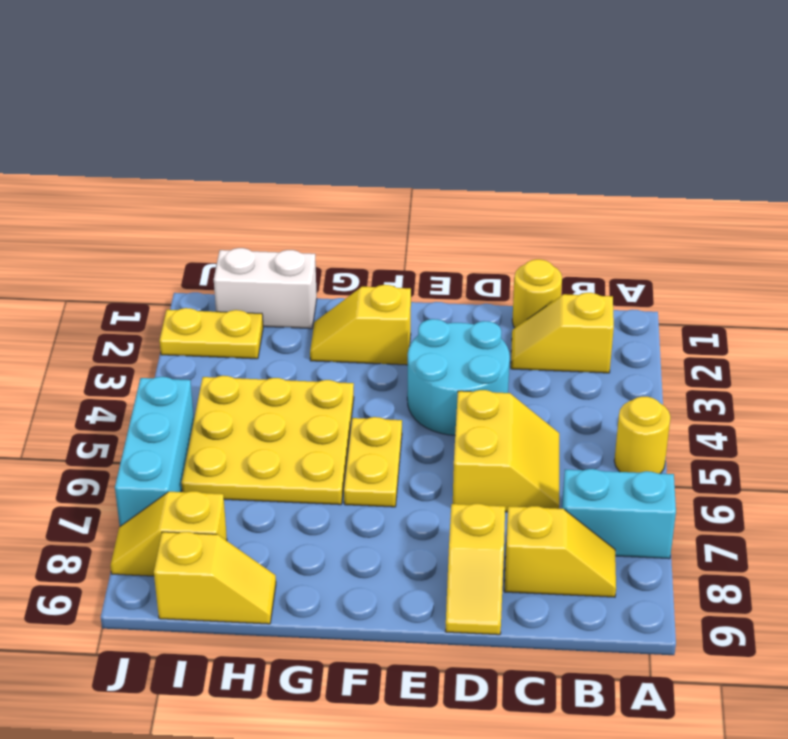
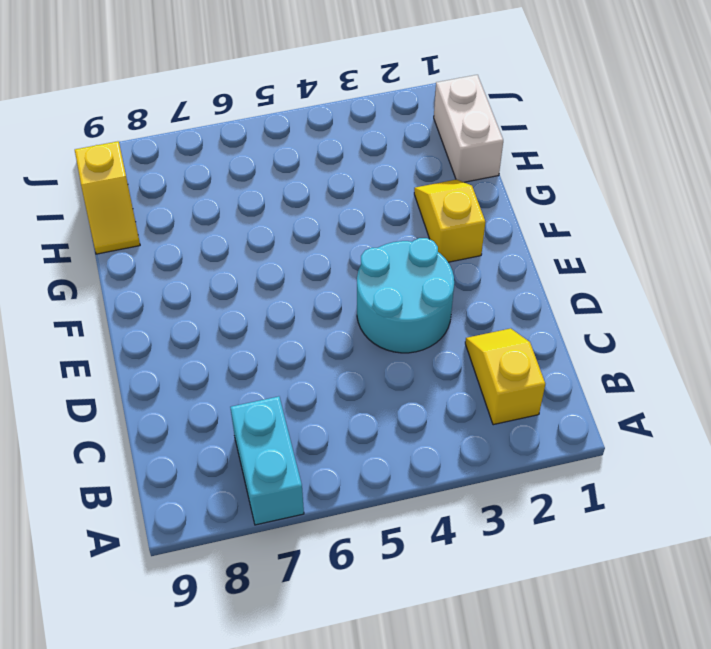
none -> yellow round brick A5 level 1
none -> yellow slope B8:C8 level 1 top C
none -> yellow round brick C1 level 1

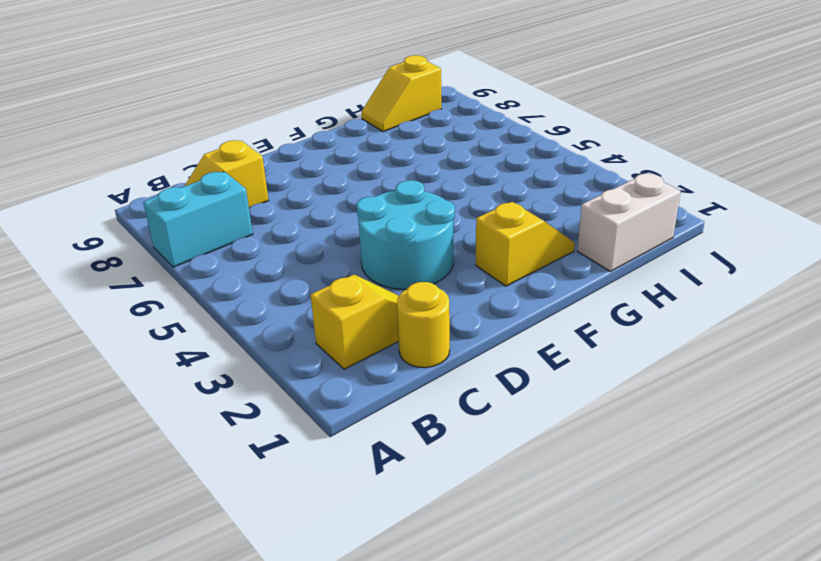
none -> yellow round brick A5 level 1
none -> yellow slope C5:D6 level 1 top D
none -> yellow slope D8:D9 level 1 top 8

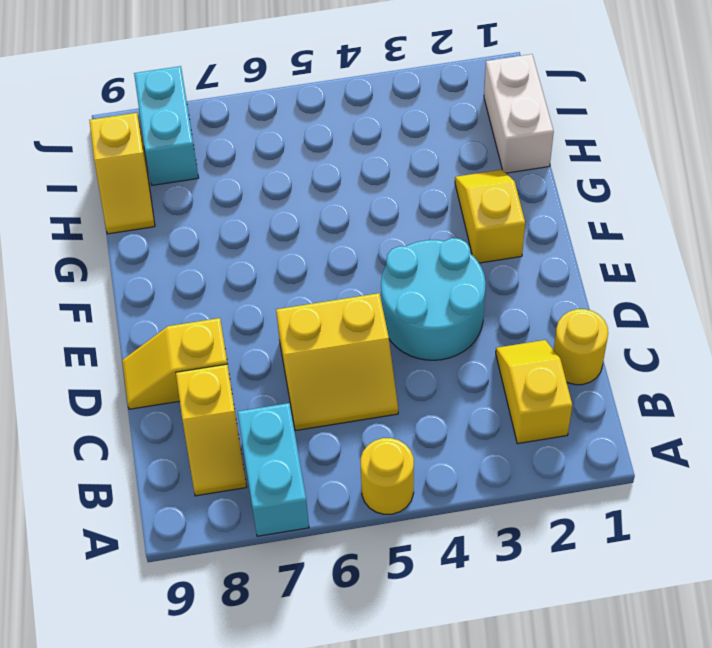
cyan brick I8:J8 level 1 -> yellow slope I8:J8 level 1 top I
none -> yellow plate F5:F6 level 1
none -> yellow plate G4:I6 level 1
none -> yellow plate I2:J2 level 1

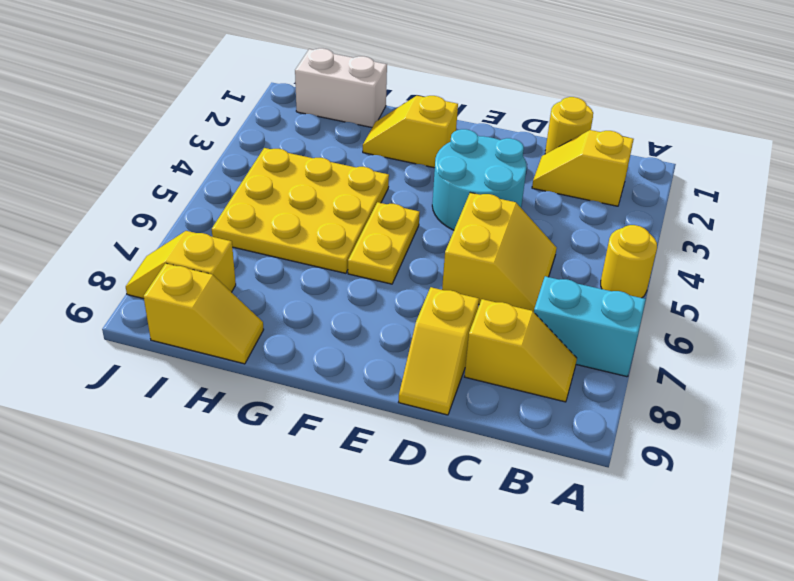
none -> yellow plate I2:J2 level 1
none -> cyan brick J5:J7 level 1

